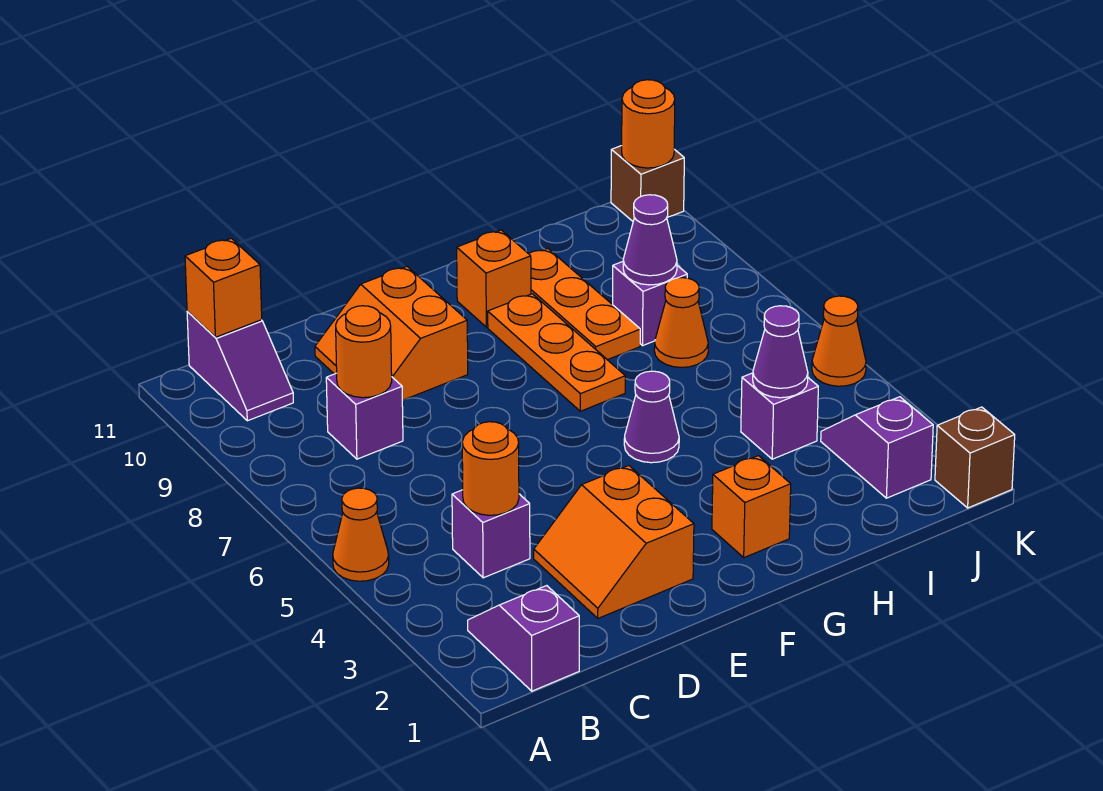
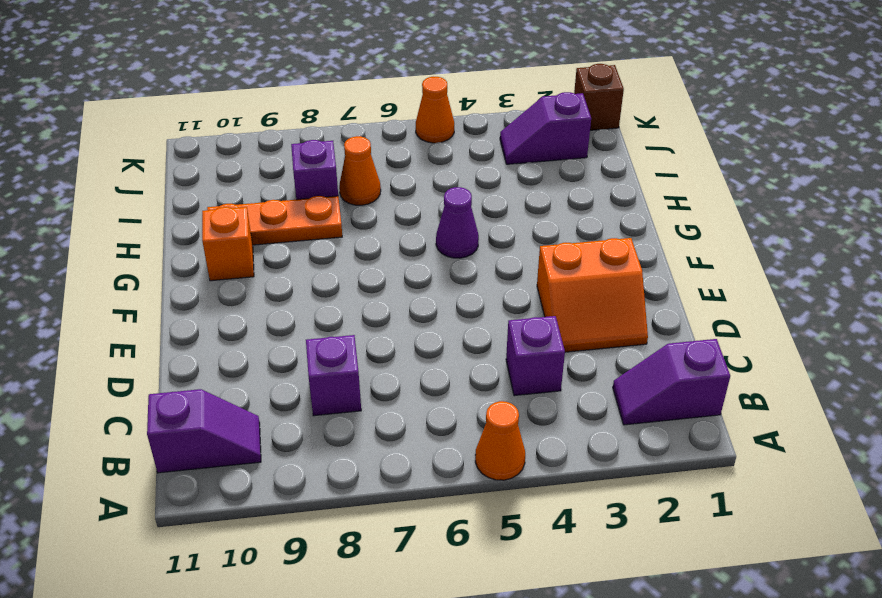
none -> orange slope D9:E10 level 1 top E
none -> orange brick G2 level 1
none -> orange plate G7:G9 level 1

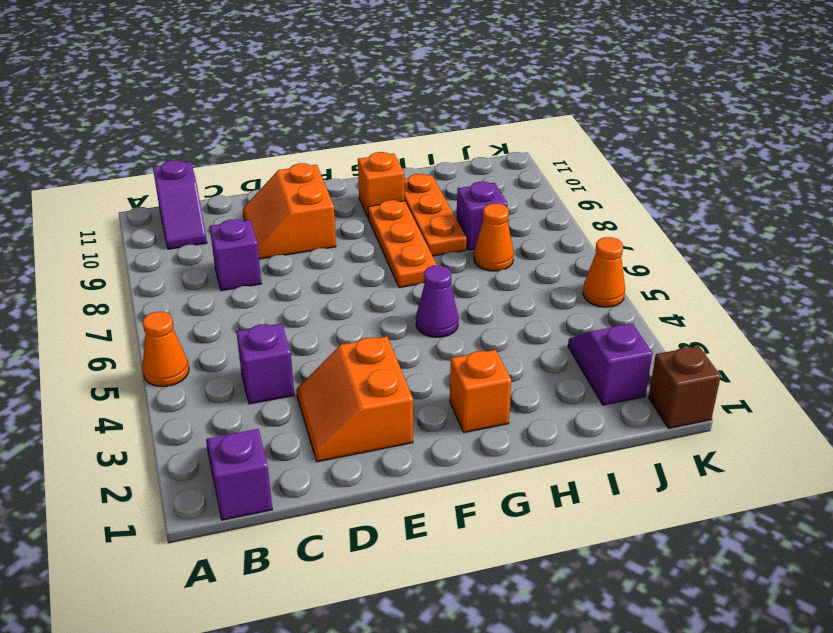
none -> purple brick I4 level 1
none -> brown brick K11 level 1
none -> orange brick B11 level 2

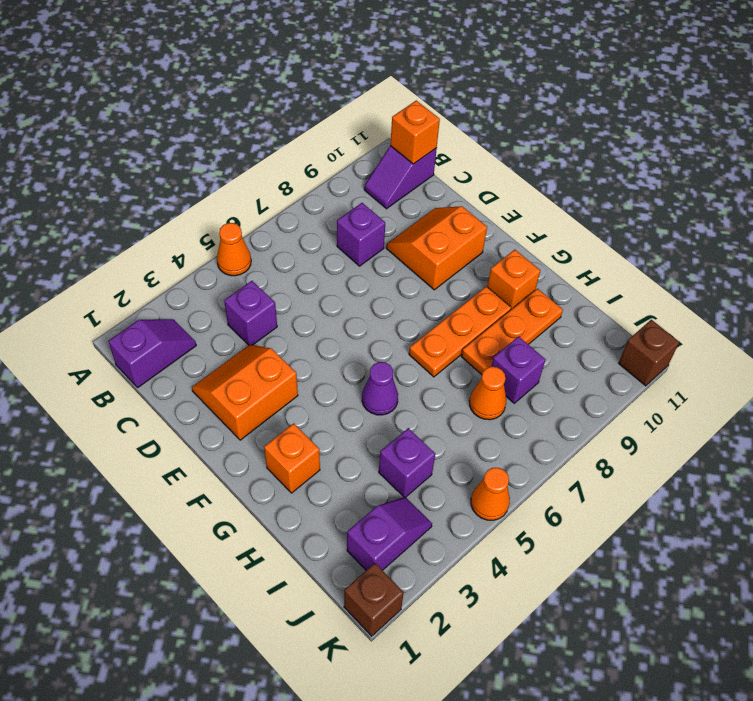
none -> orange round brick C4 level 2
none -> orange round brick C8 level 2
none -> purple cone I4 level 2

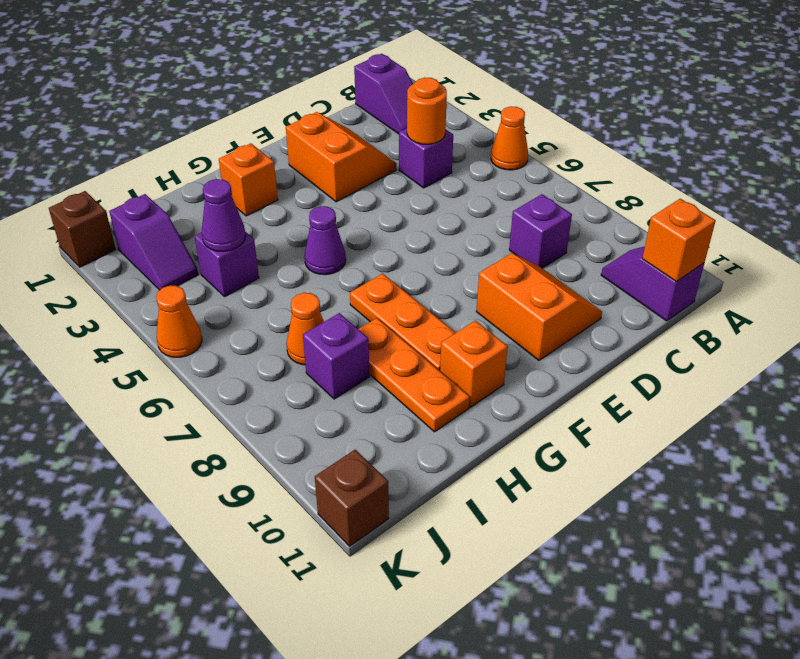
none -> orange round brick C8 level 2
none -> purple cone I8 level 2
none -> orange round brick K11 level 2

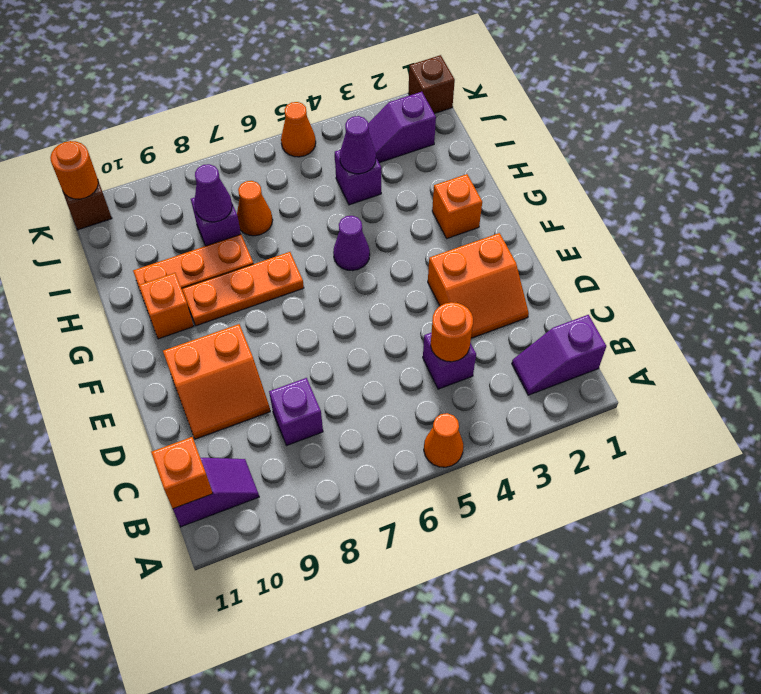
none -> orange round brick C8 level 2

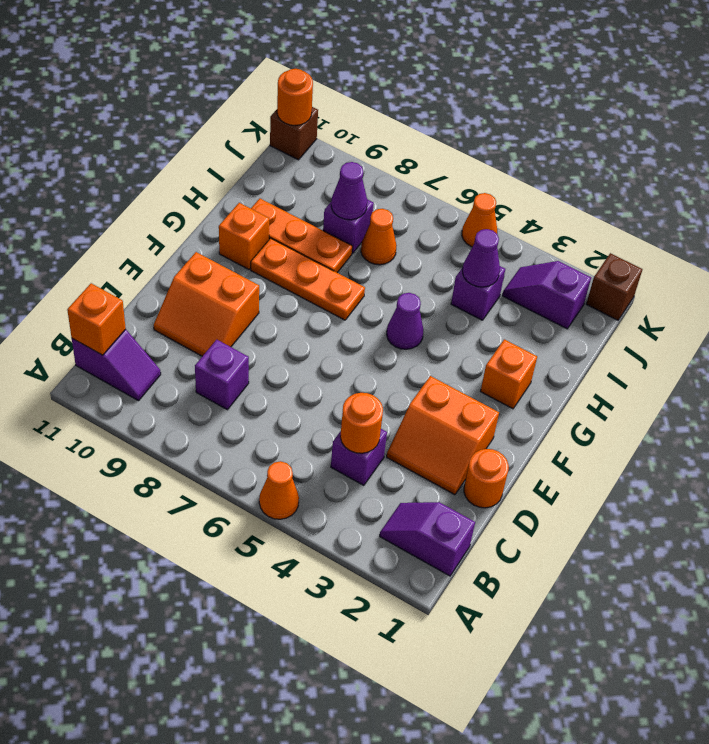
orange round brick D1 level 1 -> orange round brick C8 level 2

